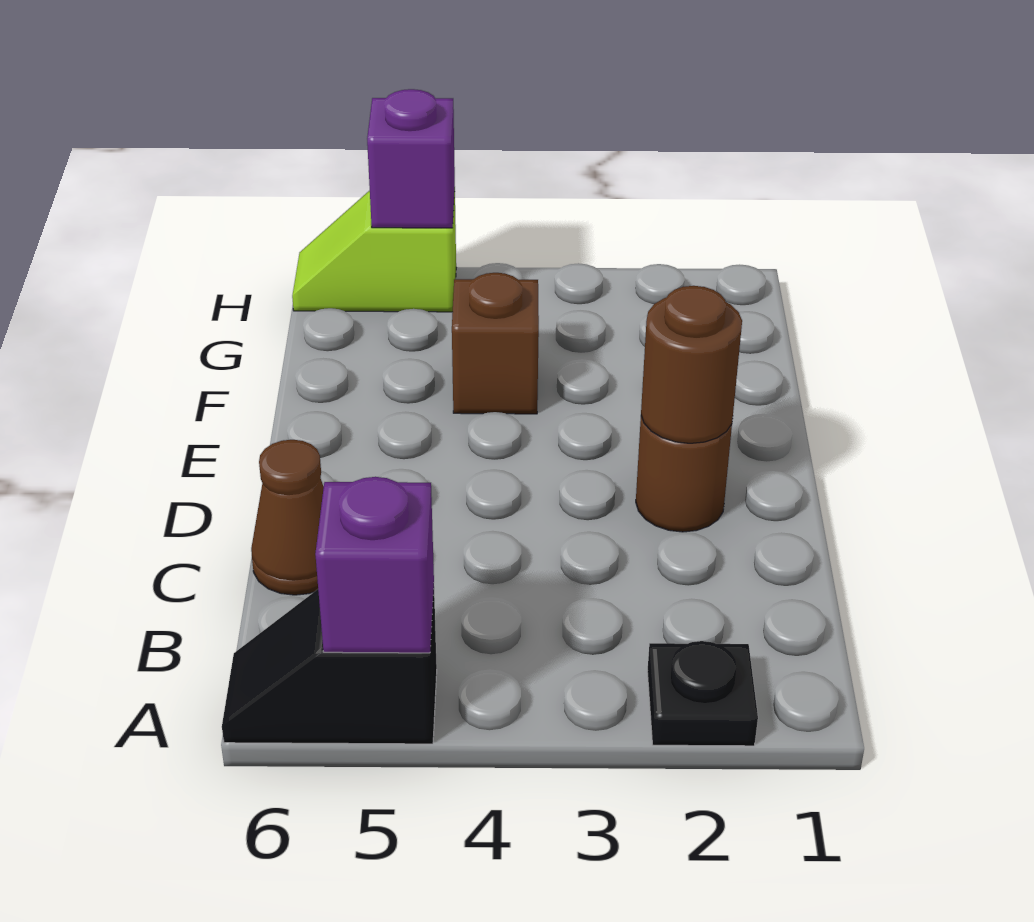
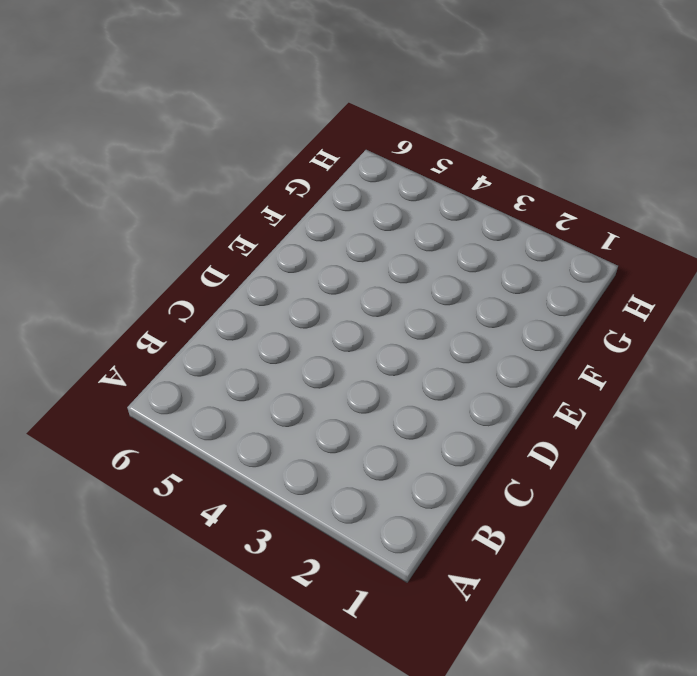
none -> black plate A2 level 1
none -> black slope A5:A6 level 1 top 5

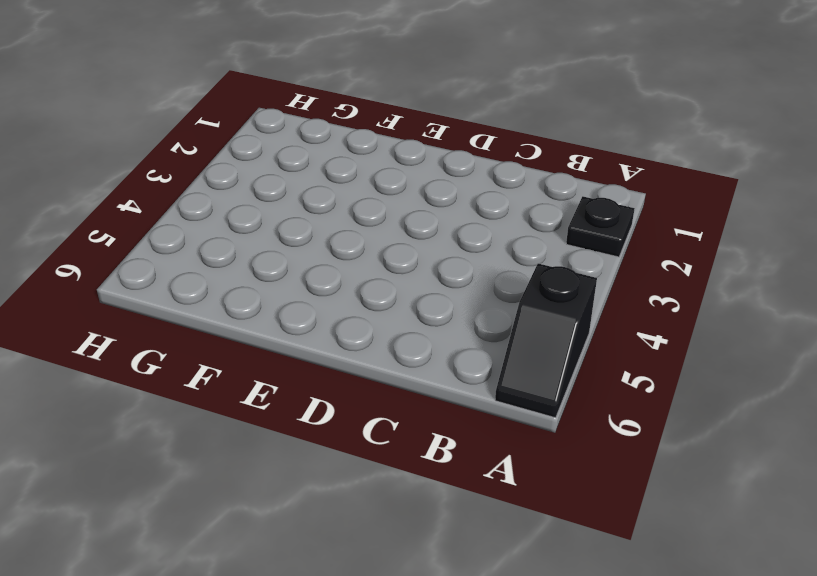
none -> brown cone C6 level 1
none -> brown round brick D2 level 1

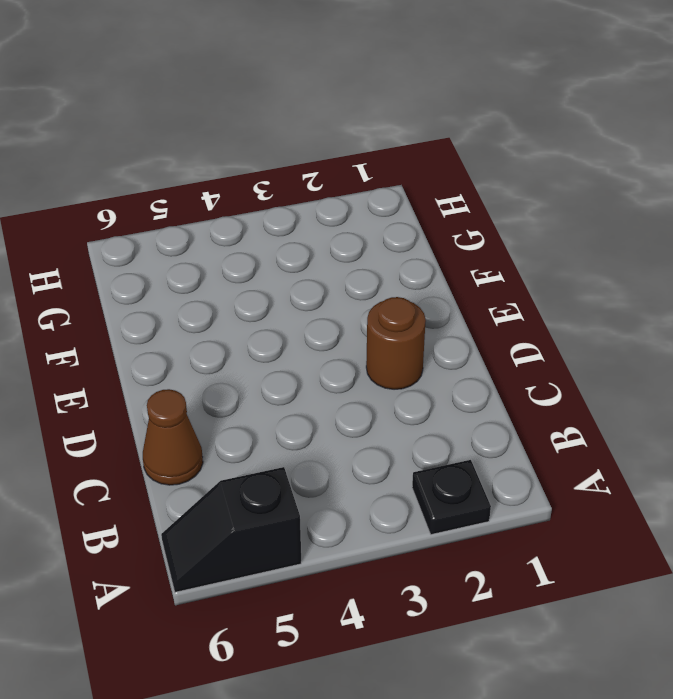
none -> brown brick F4 level 1
none -> lime slope H5:H6 level 1 top 5

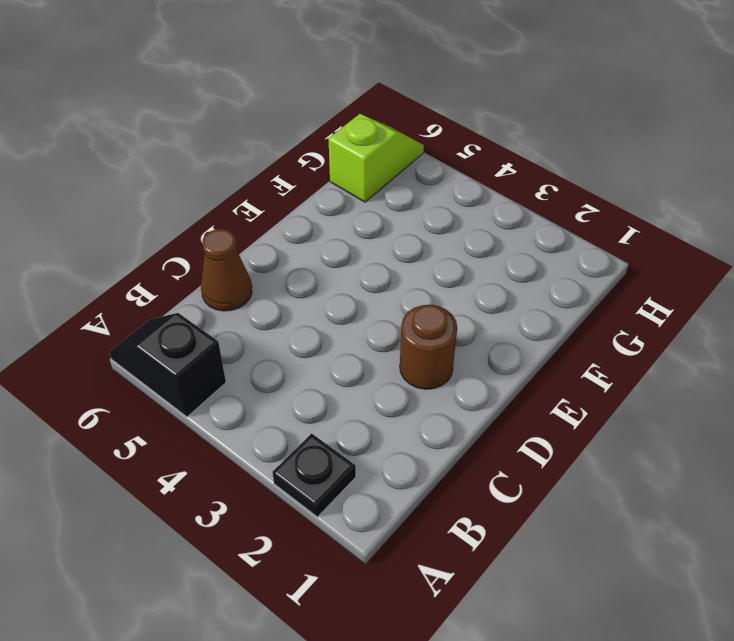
lime slope G6:H6 level 1 top G -> lime slope H5:H6 level 1 top 5
none -> brown brick F4 level 1
none -> purple brick A5 level 2

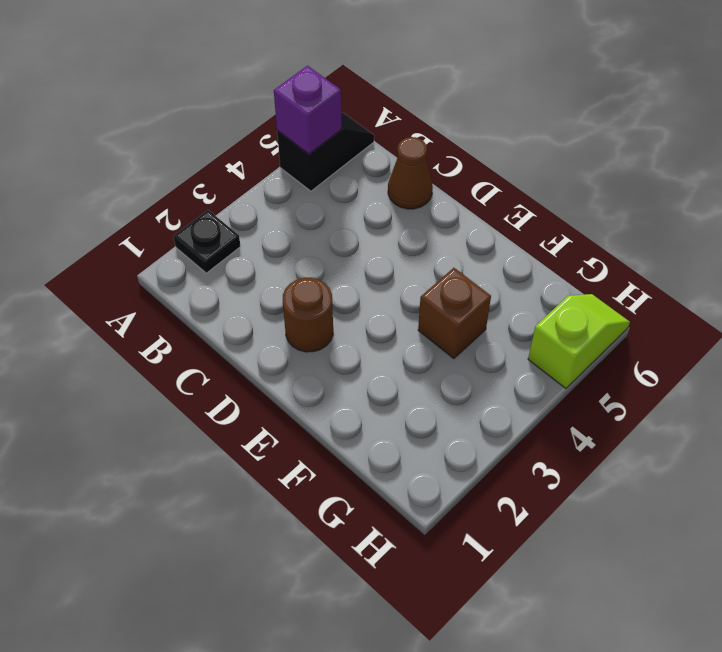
none -> brown round brick D2 level 2
none -> purple brick H5 level 2

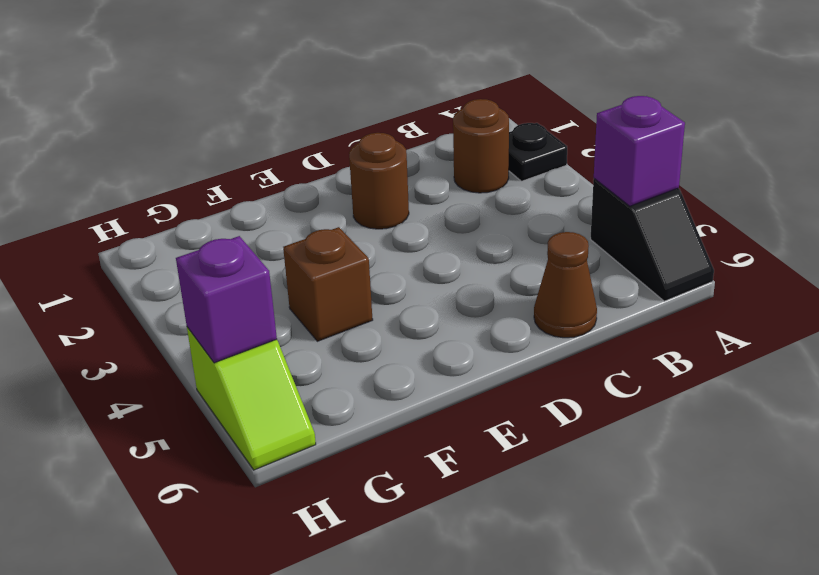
brown round brick B2 level 1 -> brown round brick D2 level 2

